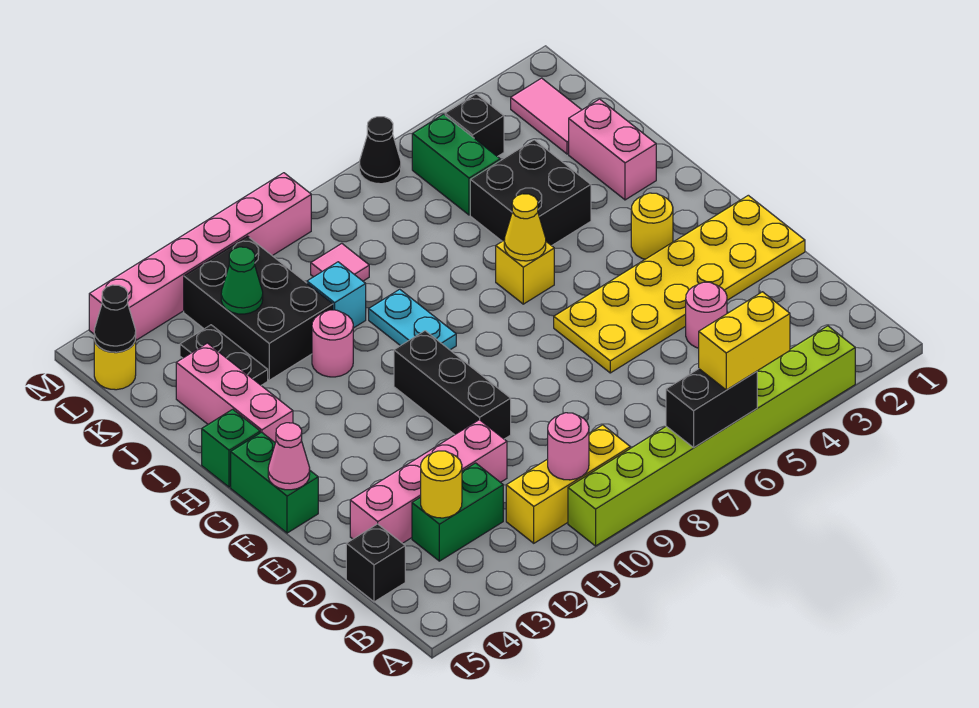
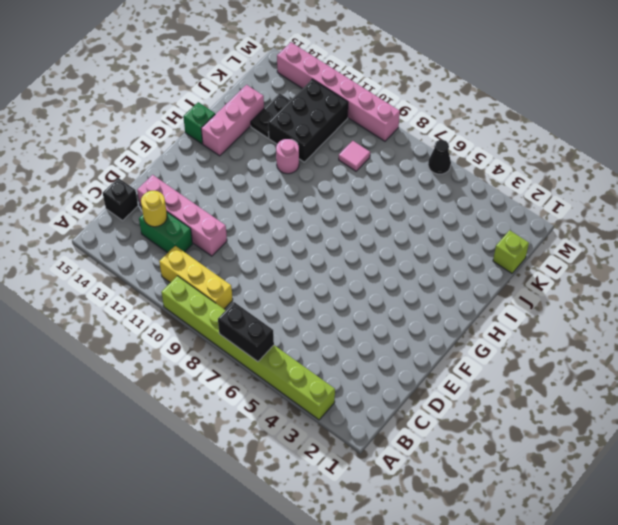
lime brick K1 level 1 -> none
none -> pink round brick D4 level 1
none -> yellow plate E1:F6 level 1
none -> black brick E10:G10 level 1
none -> green brick F15:G15 level 1

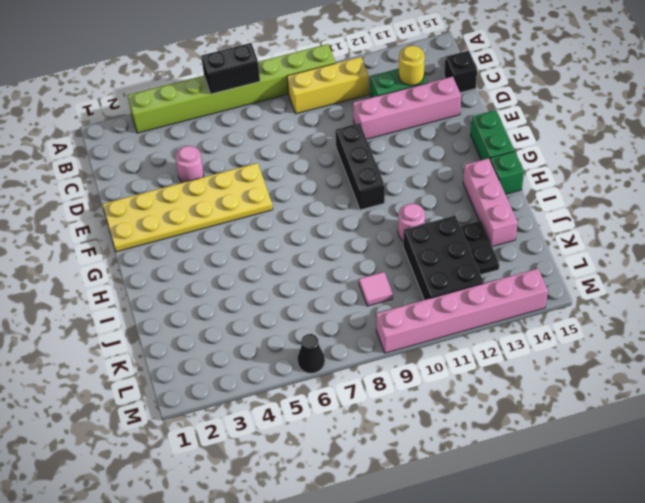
none -> yellow round brick G3 level 1
none -> yellow brick H6 level 1
none -> cyan plate H9:I9 level 1
none -> pink brick I2:J2 level 1

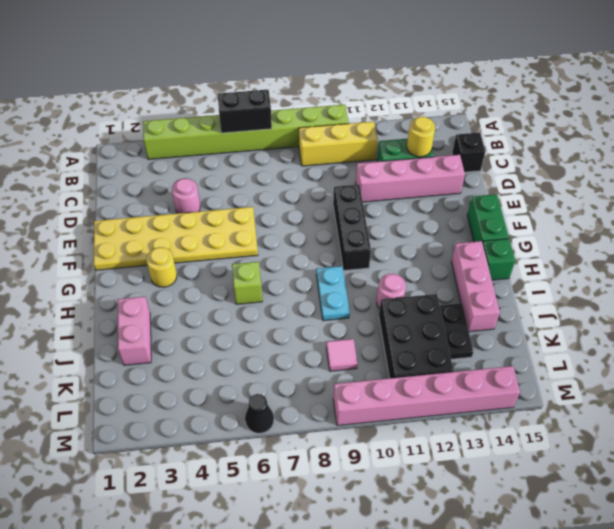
lime brick H6 level 1 -> yellow brick H6 level 1
none -> black brick I4:J5 level 1
none -> cyan brick J10 level 1
none -> pink tile K2:L2 level 1
none -> green brick K5:L5 level 1

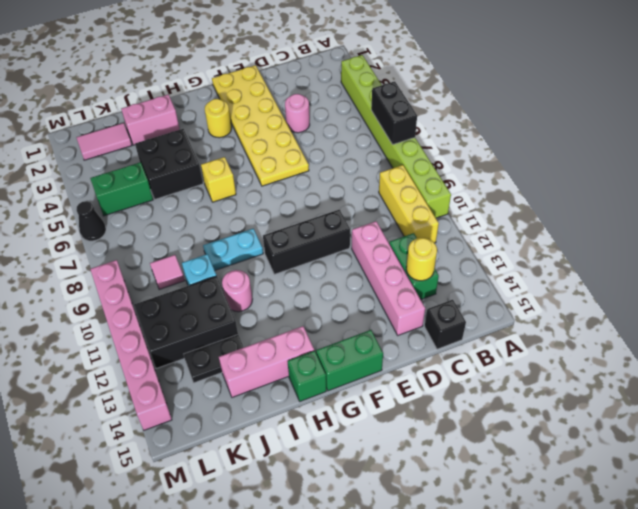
none -> black brick L4 level 1
none -> yellow round brick L15 level 1
none -> pink round brick B10 level 2
none -> pink cone F15 level 2

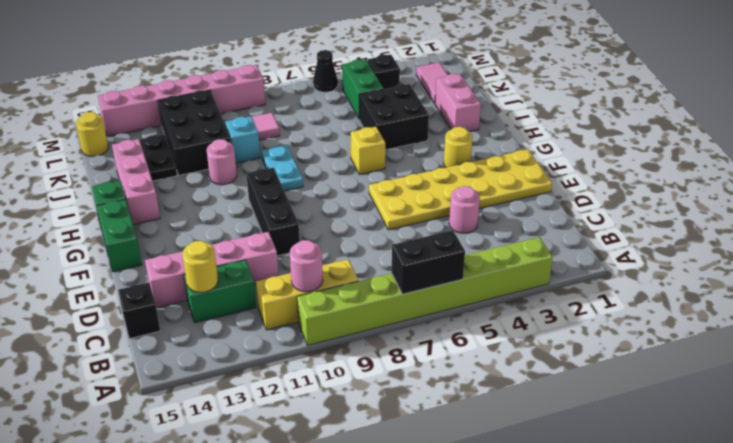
none -> pink cone F15 level 2
none -> yellow cone H6 level 2
none -> green cone K12 level 2
none -> black cone L15 level 2

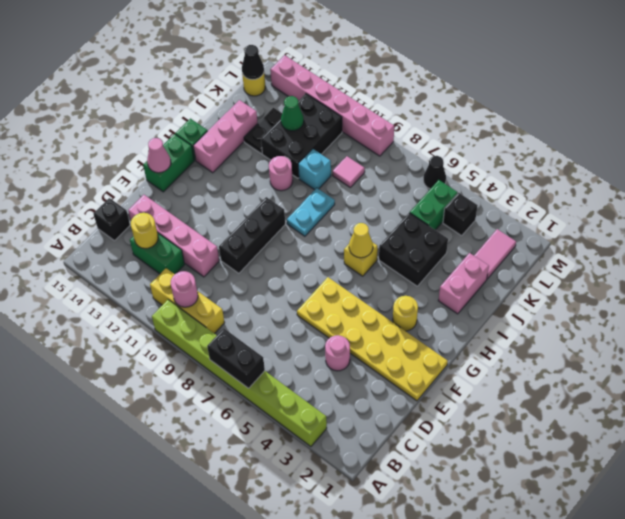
none -> yellow brick A5:A6 level 3

